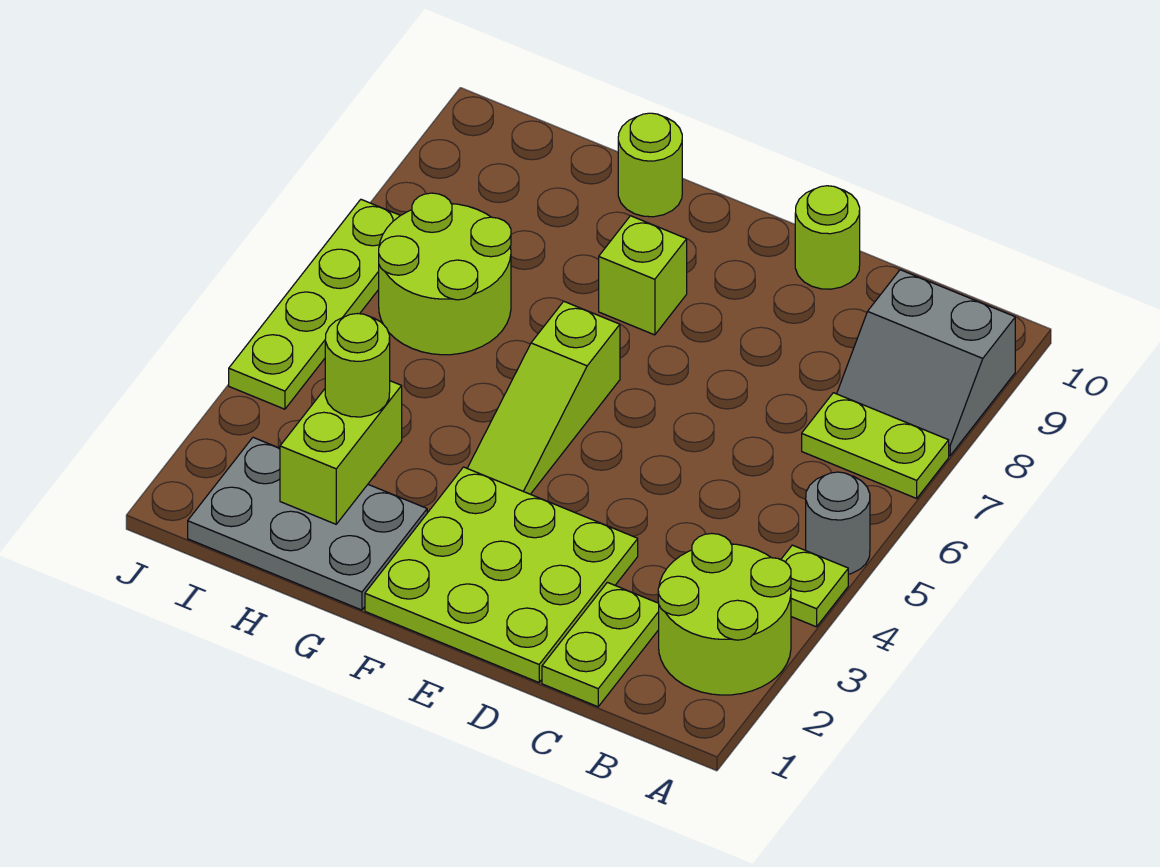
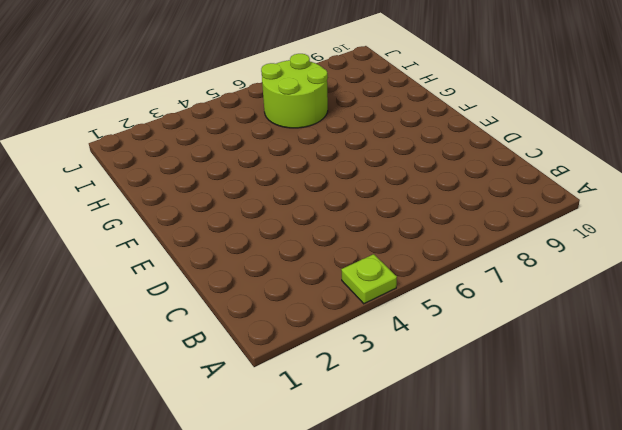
none -> lime round brick A2:B3 level 1
none -> grey round brick A5 level 1
none -> lime plate A7:B7 level 1

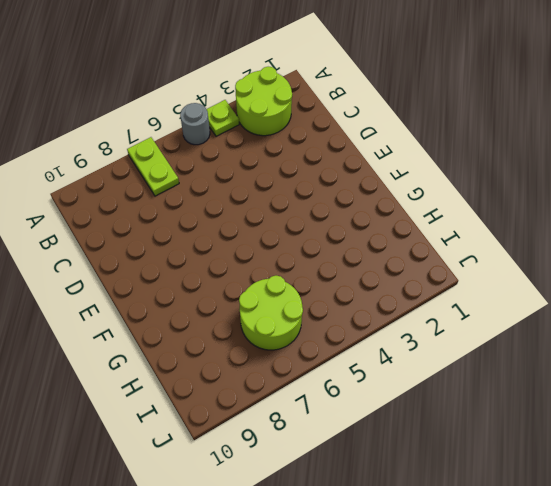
none -> grey slope A8:B9 level 1 top 9
none -> lime plate C1:C2 level 1
none -> lime plate D1:F3 level 1

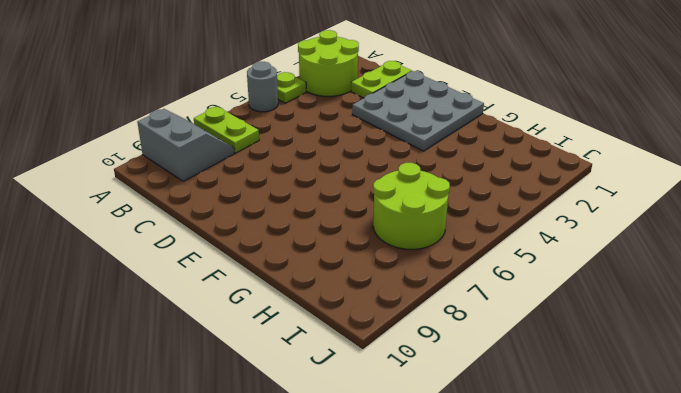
grey plate D1:F3 level 1 -> lime plate D1:F3 level 1
none -> lime round brick D10 level 1
none -> lime slope F4:F6 level 1 top 6
none -> lime brick F8 level 1

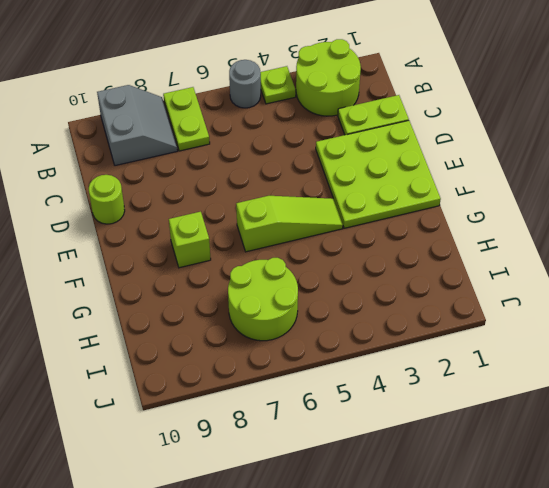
none -> grey plate G1:I2 level 1
none -> lime round brick G10 level 1
none -> lime plate J4:J7 level 1

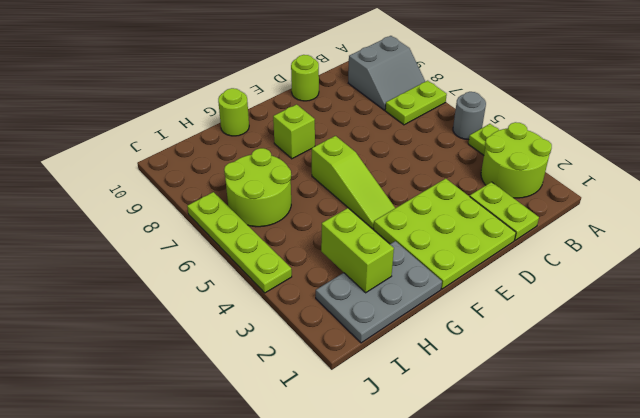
none -> lime round brick H3 level 3

